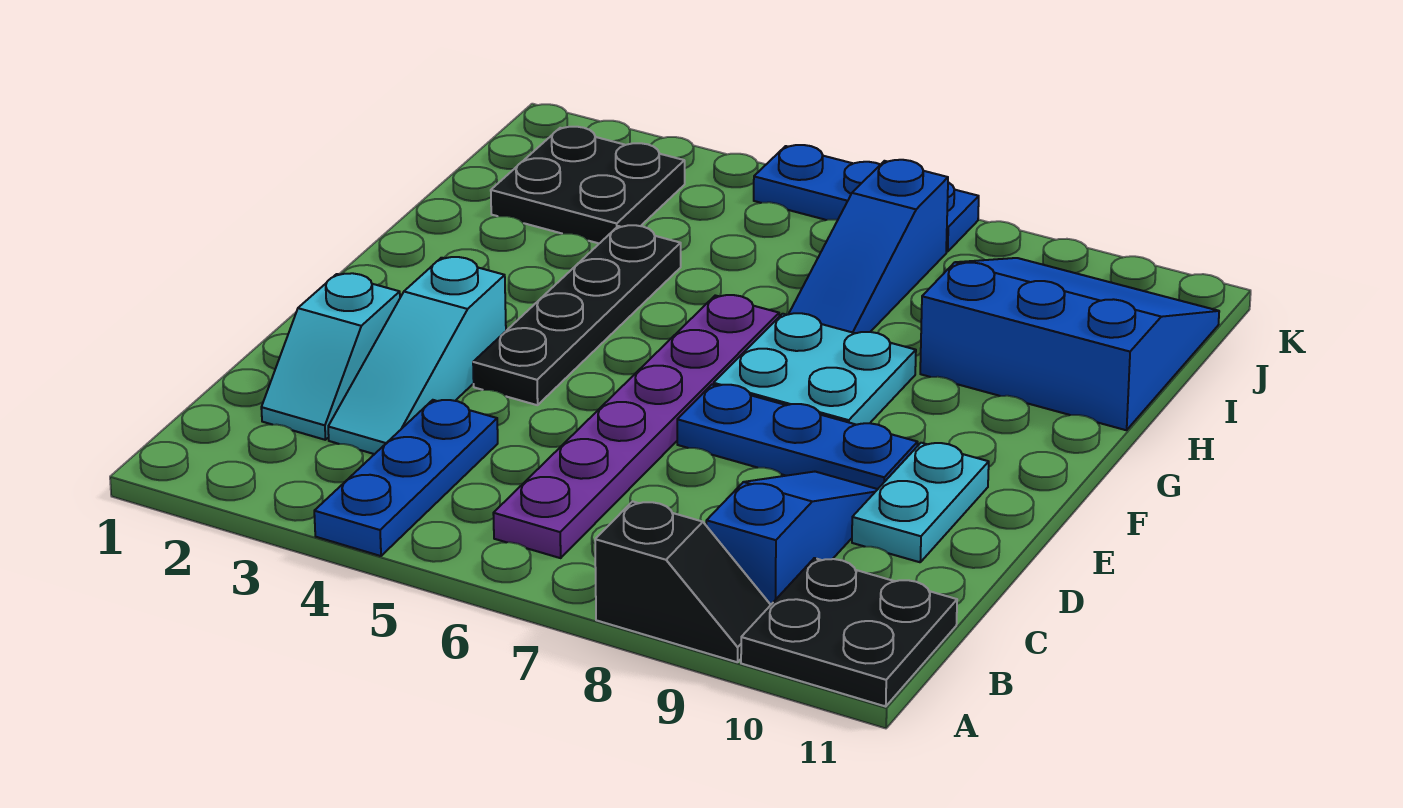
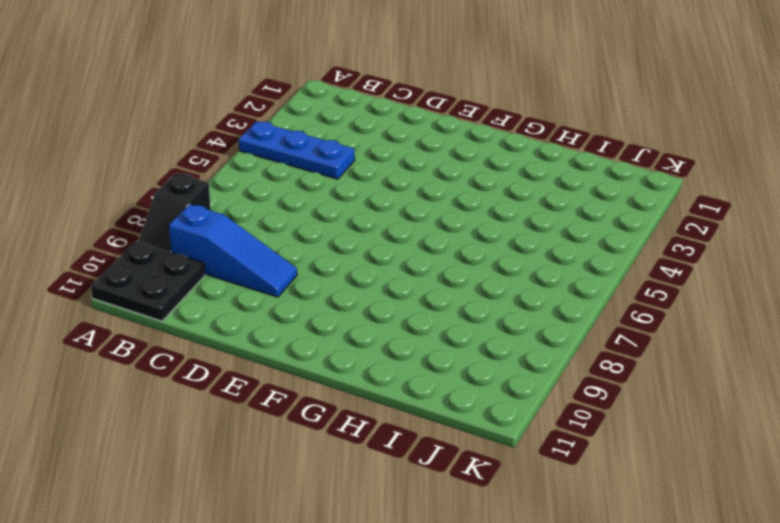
none -> purple plate B6:G6 level 1
none -> cyan slope C2:D2 level 1 top D
none -> cyan slope C3:E3 level 1 top E

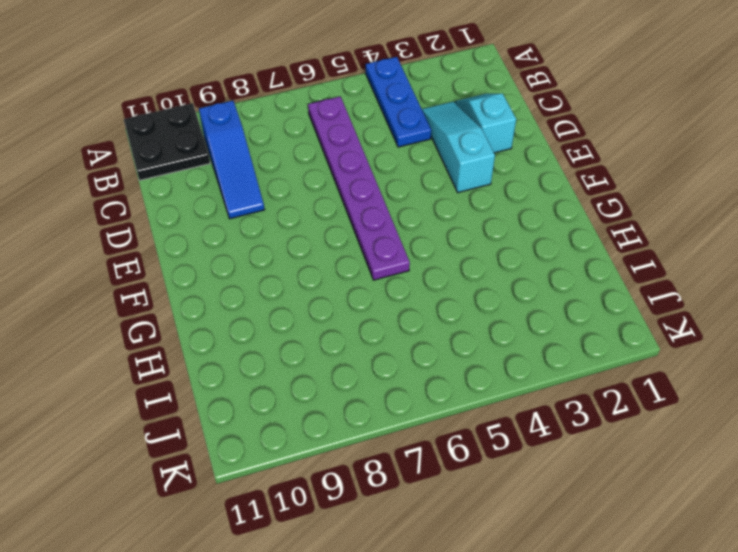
none -> black slope A8:A9 level 1 top 8
none -> cyan plate D10:E10 level 1
none -> black plate E4:H4 level 1

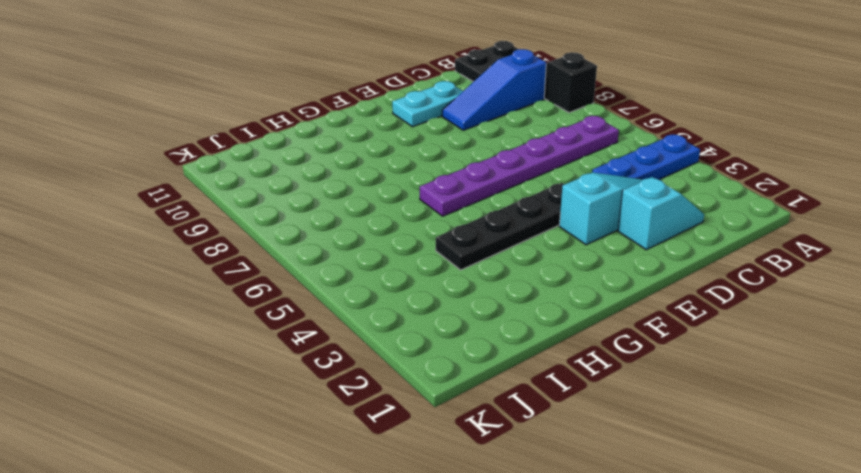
none -> blue plate E7:E9 level 1
none -> cyan plate F7:G8 level 1
none -> blue slope H7:J7 level 1 top J

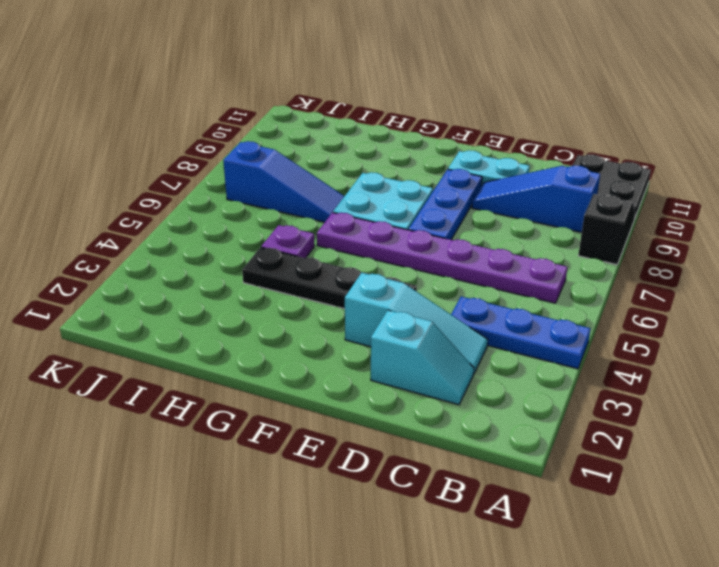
purple plate H5 level 1 -> none
none -> blue slope H9:J11 level 1 top H
none -> black plate I2:J3 level 1
none -> blue plate K5:K7 level 1

